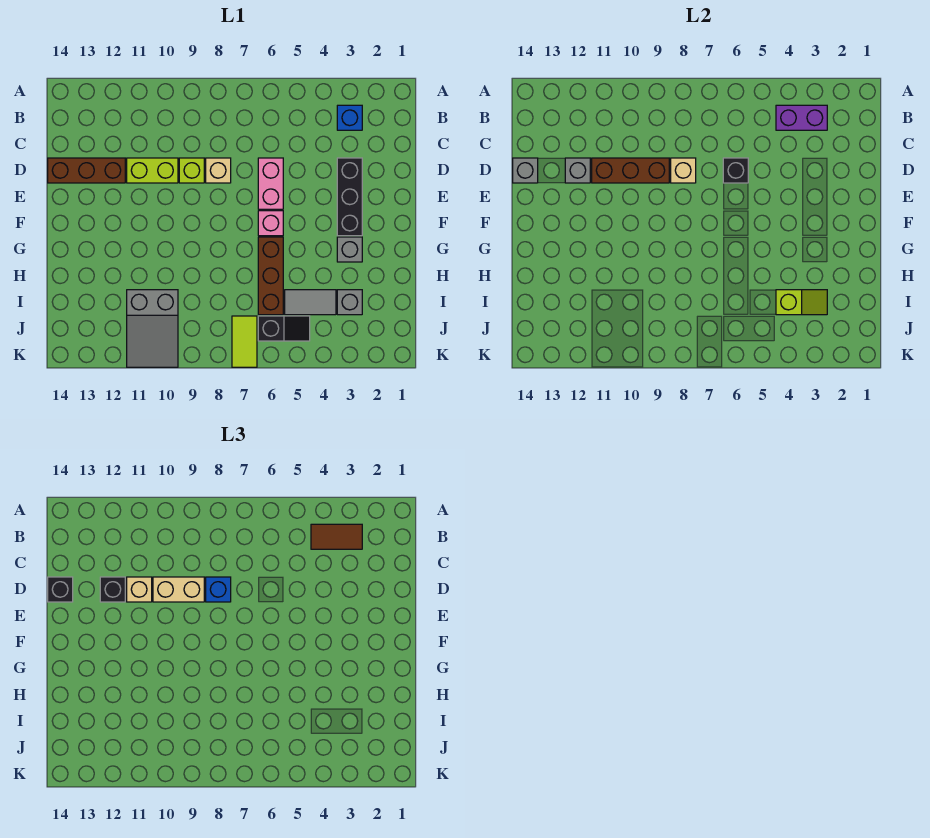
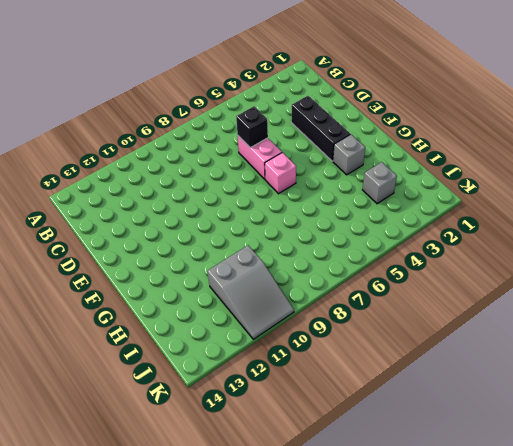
none -> blue brick B3 level 1
none -> tan brick D8 level 1
none -> lime brick D9 level 1

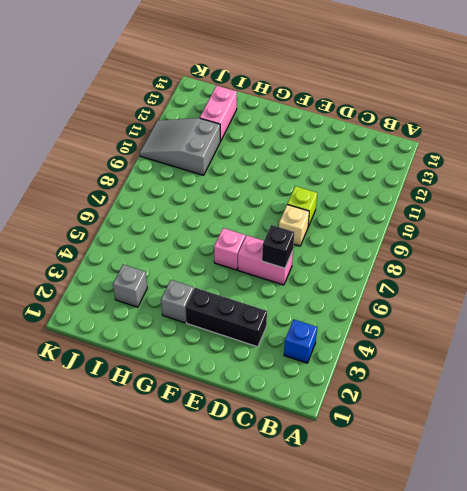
pink brick I12:I13 level 1 -> none
none -> lime brick D10:D11 level 1
none -> brown brick D12:D14 level 1
none -> brown brick G6:I6 level 1

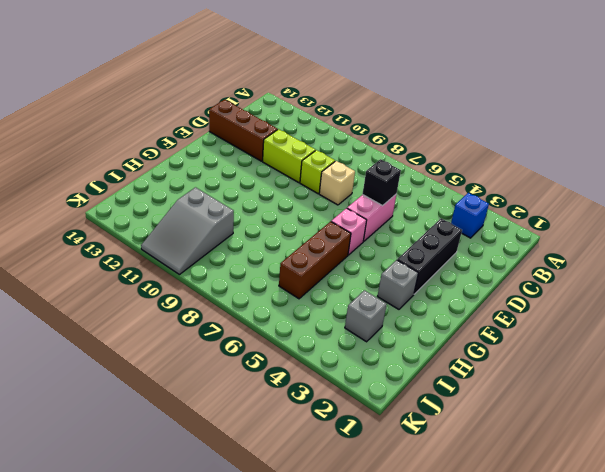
none -> grey tile I4:I5 level 1
none -> black slope J5:J6 level 1 top 6
none -> lime tile J7:K7 level 1

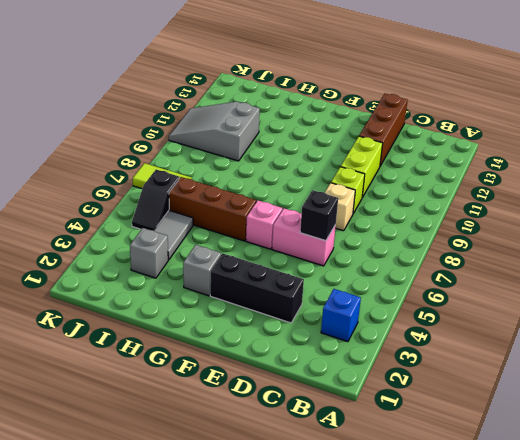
none -> purple brick B3:B4 level 2
none -> tan brick D8 level 2
none -> brown brick D9:D11 level 2

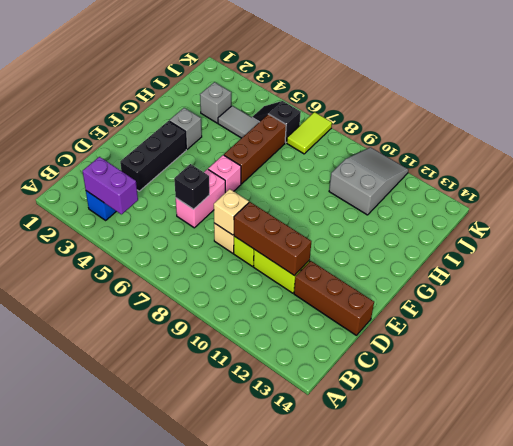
none -> grey brick D12 level 2
none -> grey brick D14 level 2
none -> lime slope I3:I4 level 2 top 4

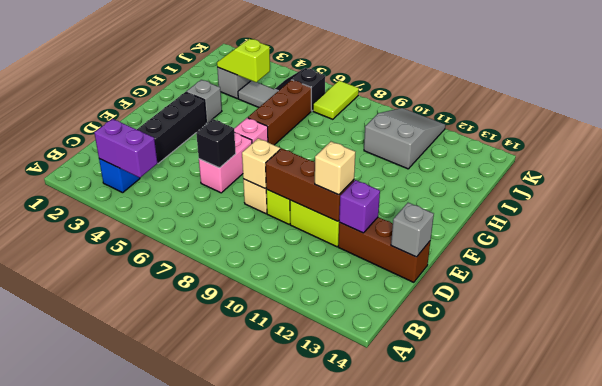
purple brick D12 level 2 -> grey brick D12 level 2
none -> brown tile B3:B4 level 3
none -> blue brick D8 level 3
none -> tan brick D9:D10 level 3

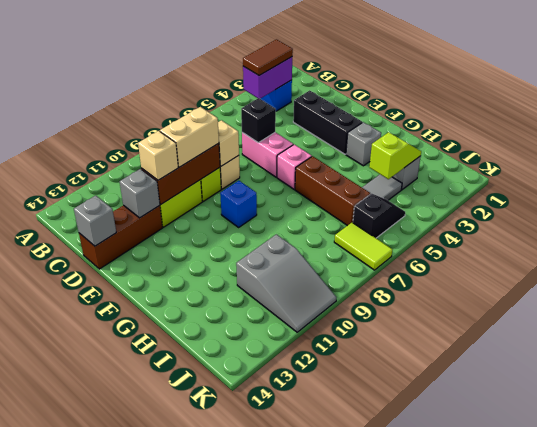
blue brick F9 level 1 -> blue brick D8 level 3
none -> black brick D12 level 3
none -> black brick D14 level 3

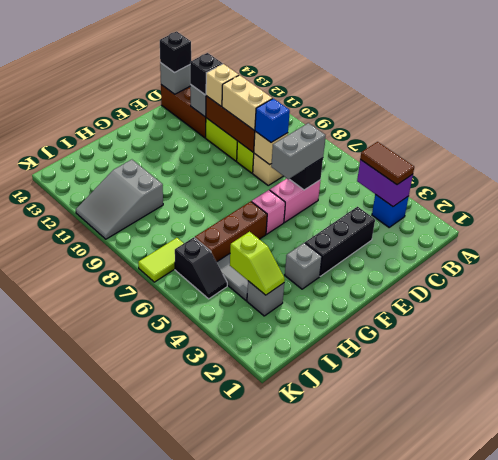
grey brick D6:E6 level 3 -> none

